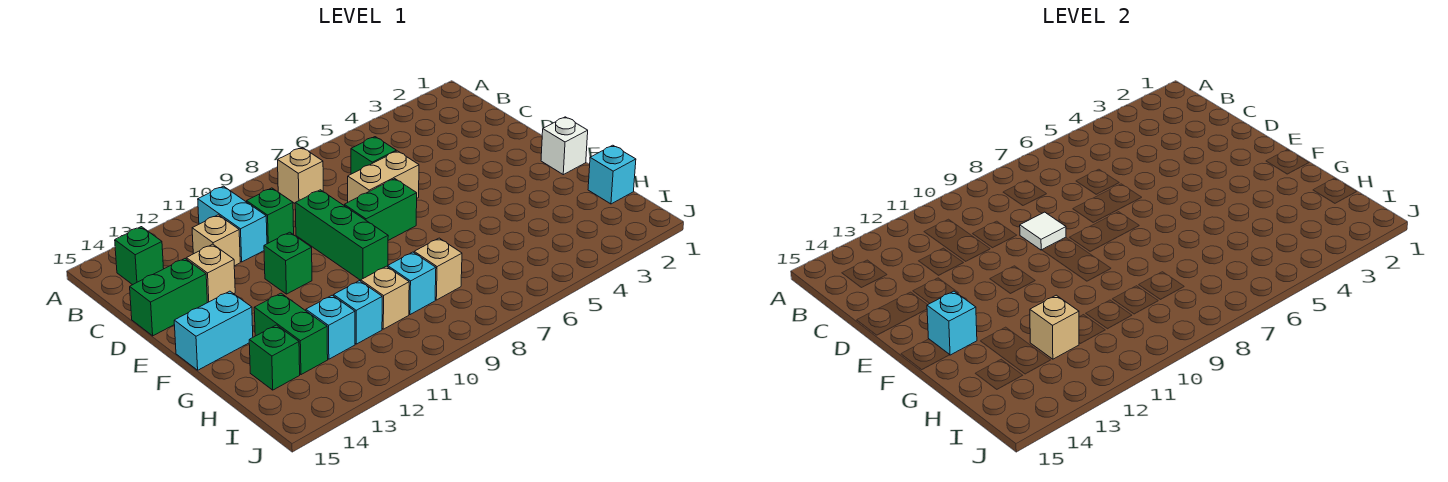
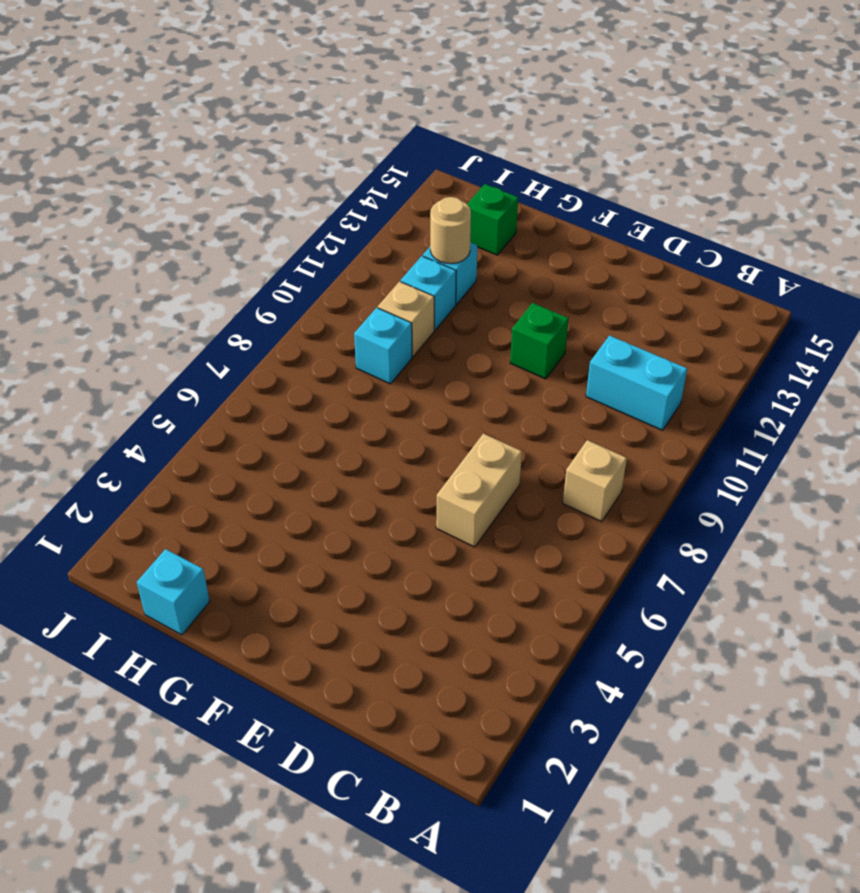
tan round brick H12 level 2 -> tan brick H12 level 2
none -> green brick B14 level 1
none -> green brick C6 level 1
none -> green brick C10 level 1

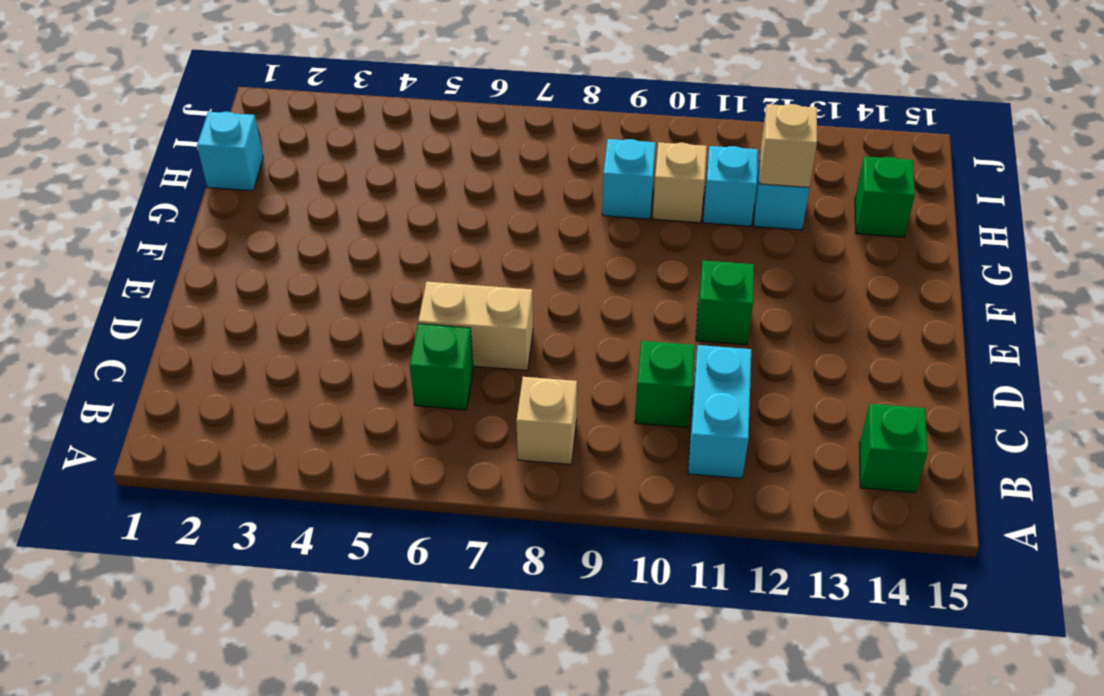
none -> tan brick C12 level 1
none -> green brick D9:F9 level 1
none -> tan brick D13 level 1

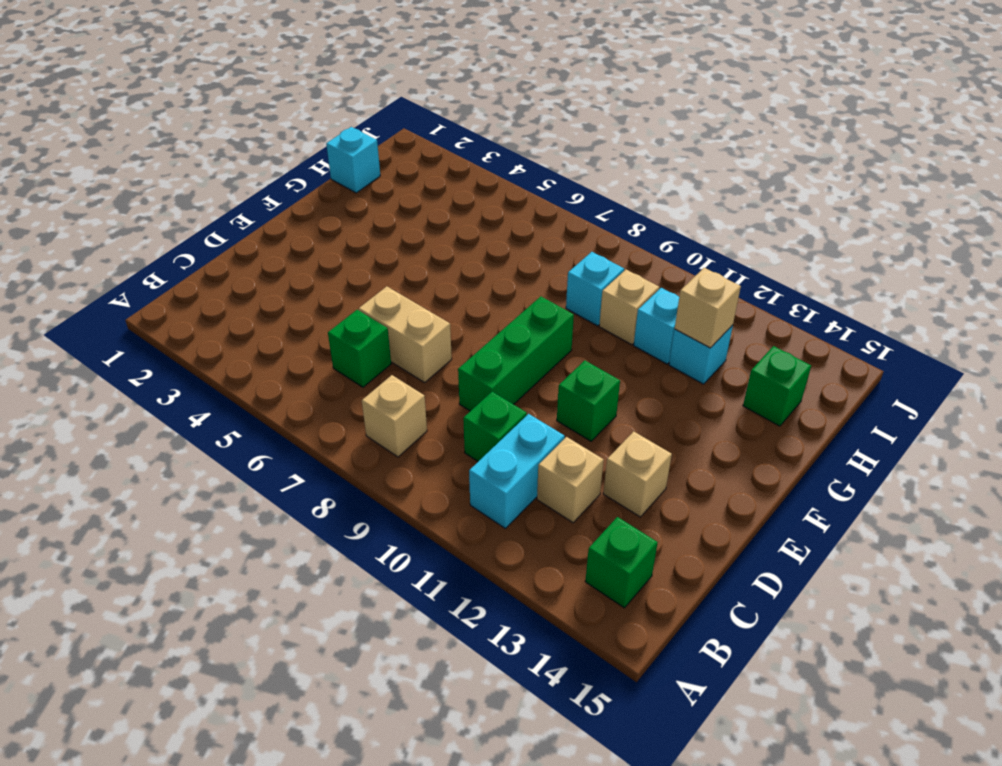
none -> green brick D14:D15 level 1
none -> green brick E7:E8 level 1
none -> white brick F1 level 1

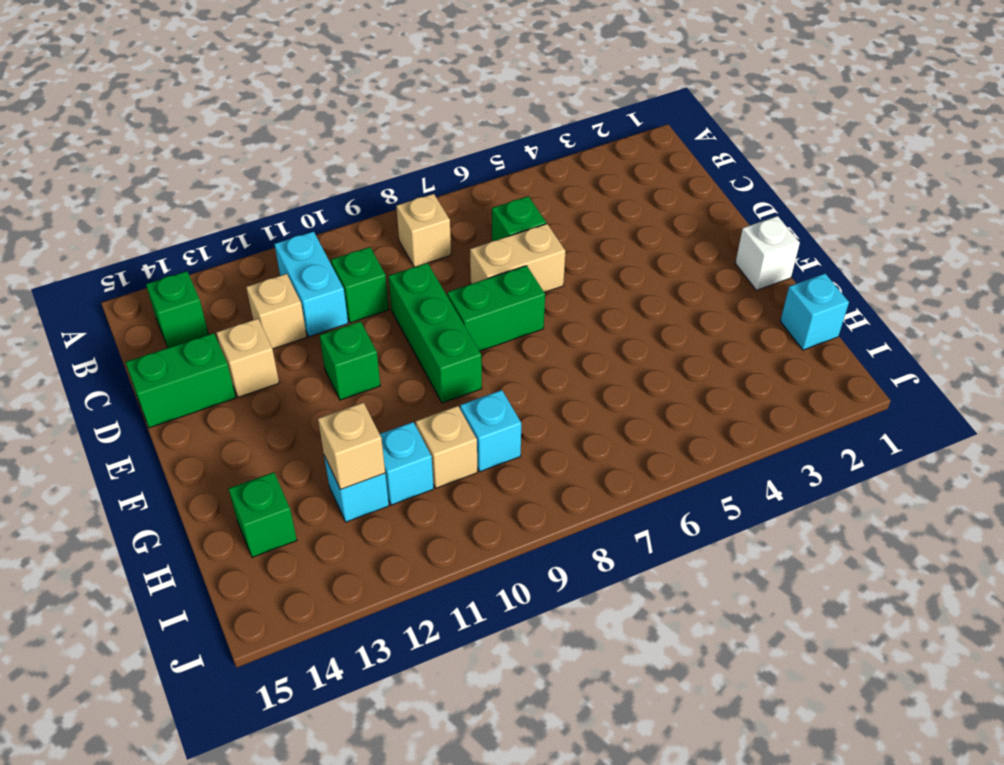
none -> cyan brick F14:F15 level 1
none -> green brick G13:H13 level 1
none -> tan brick H8 level 1

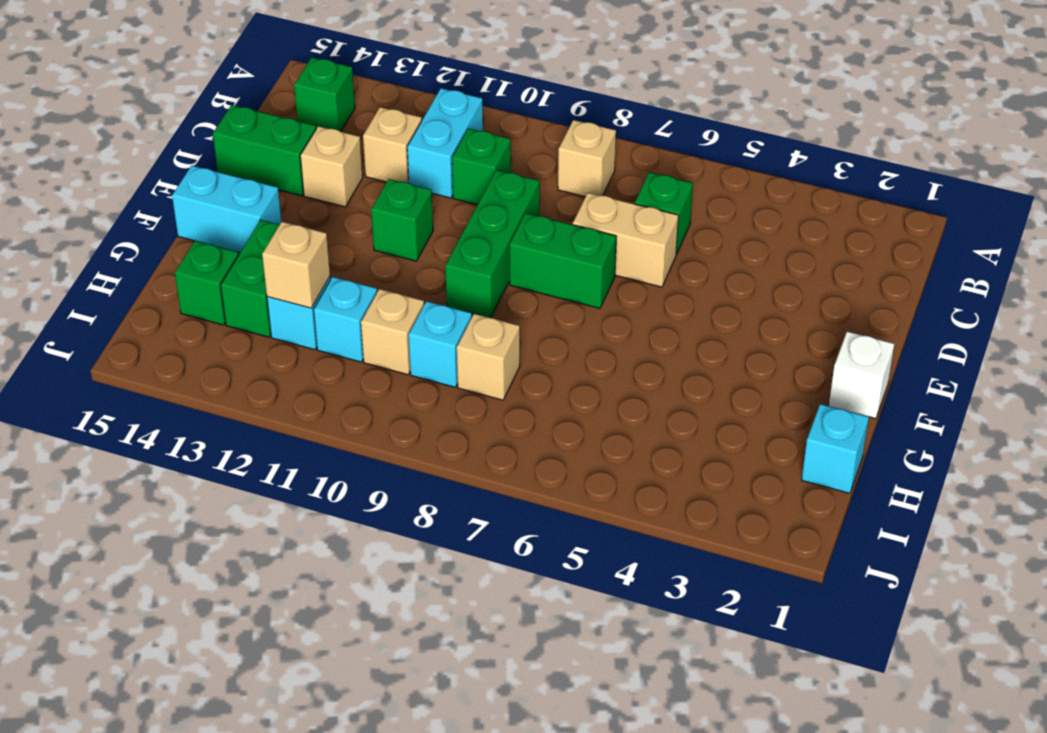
none -> white tile D9 level 2
none -> cyan brick F14 level 2

